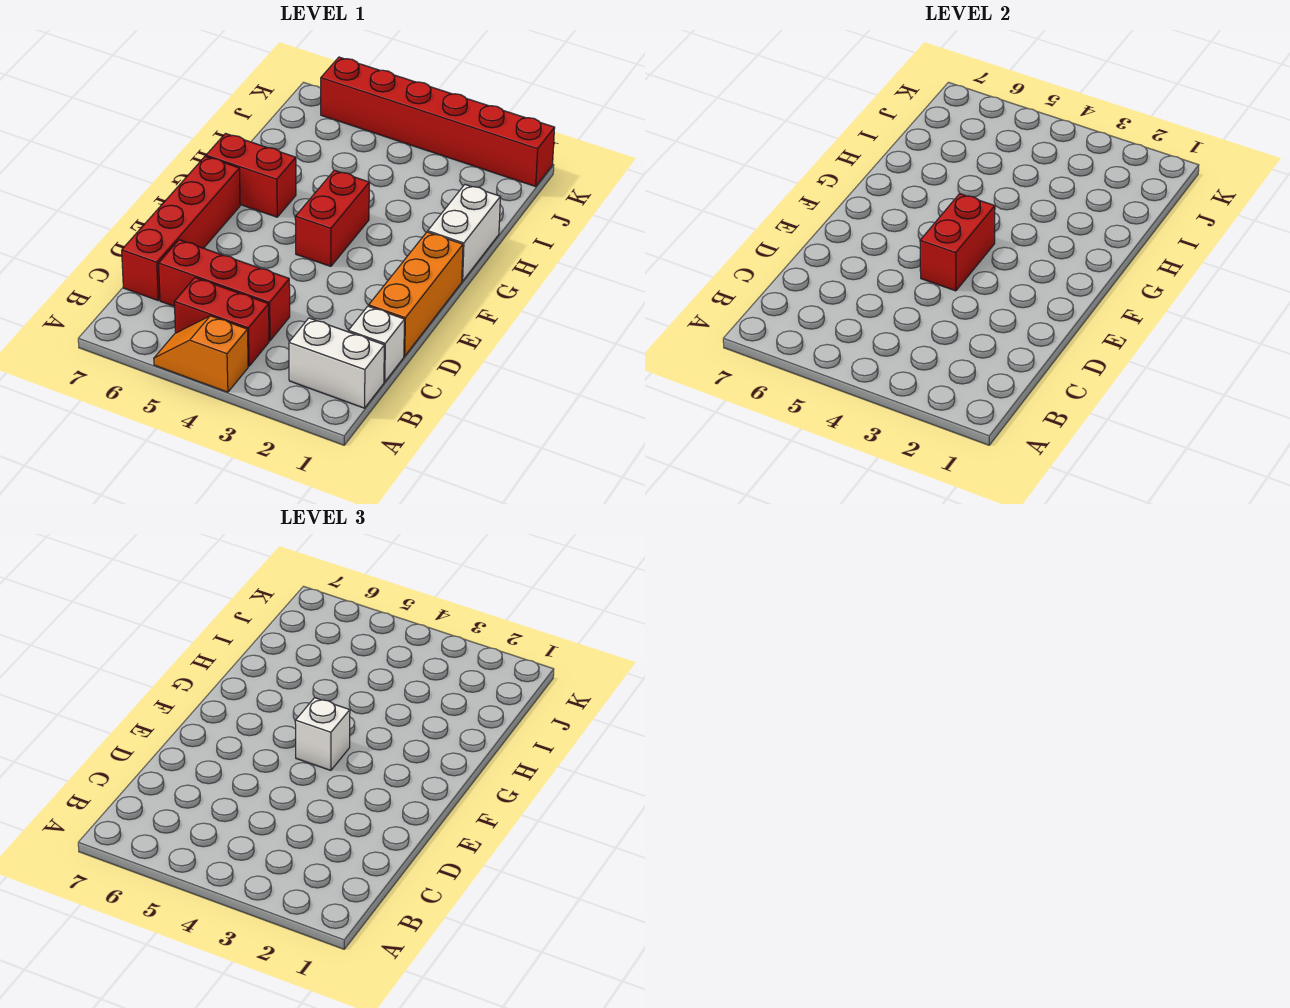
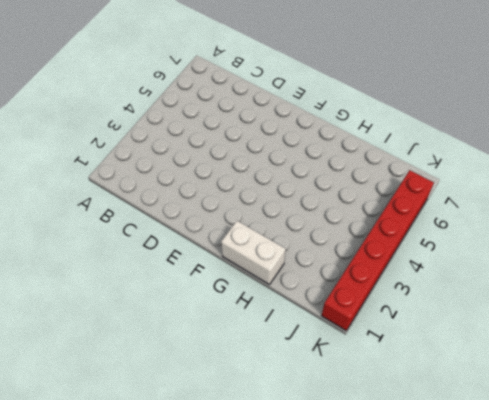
none -> orange slope A4:A5 level 1 top 4
none -> white brick B1:B2 level 1
none -> red brick B4:B5 level 1

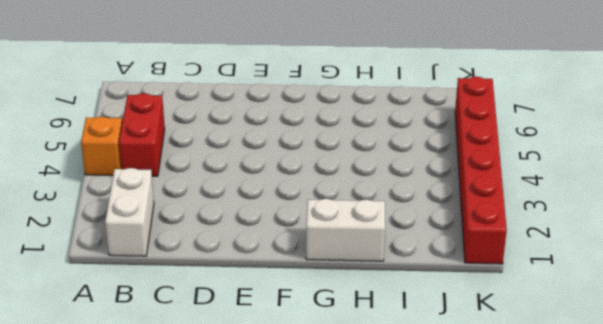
none -> white brick C1 level 1
none -> red brick C4:C6 level 1
none -> red brick C7:F7 level 1

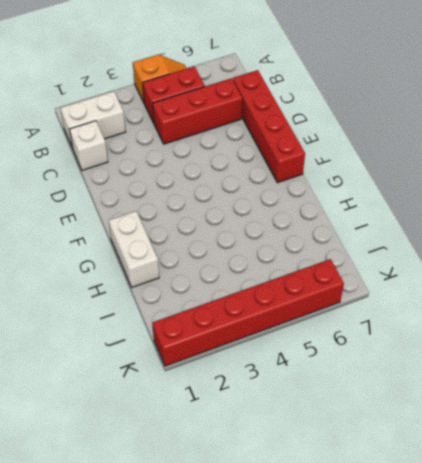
none -> orange brick D1:F1 level 1
none -> red brick F4:G4 level 1
none -> red brick G6:G7 level 1

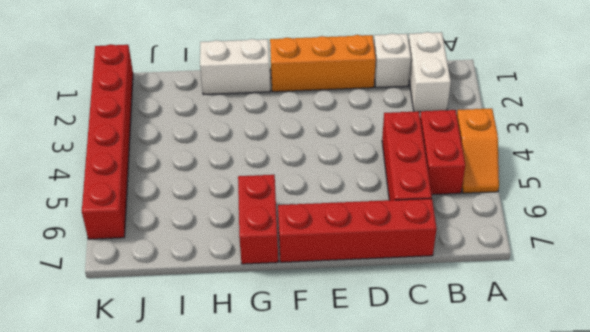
none -> red brick F4:G4 level 1
none -> red brick E4:F4 level 2
none -> white brick F4 level 3

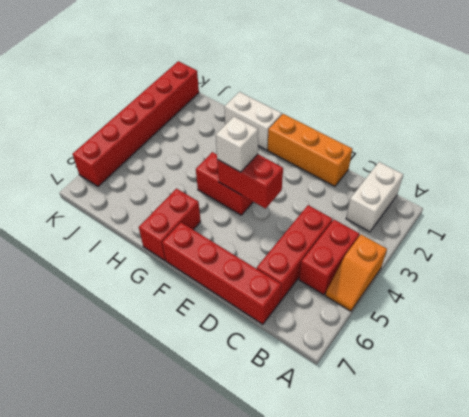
none -> white brick C1 level 1

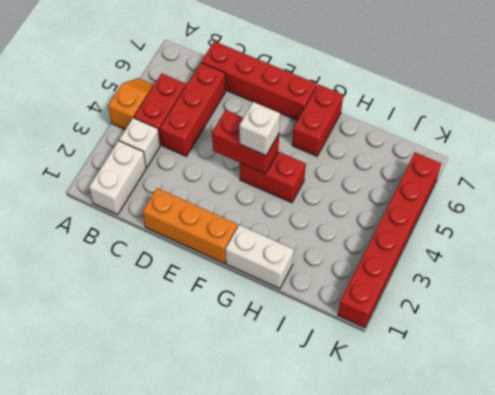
white brick B3 level 1 -> white brick C1 level 1

